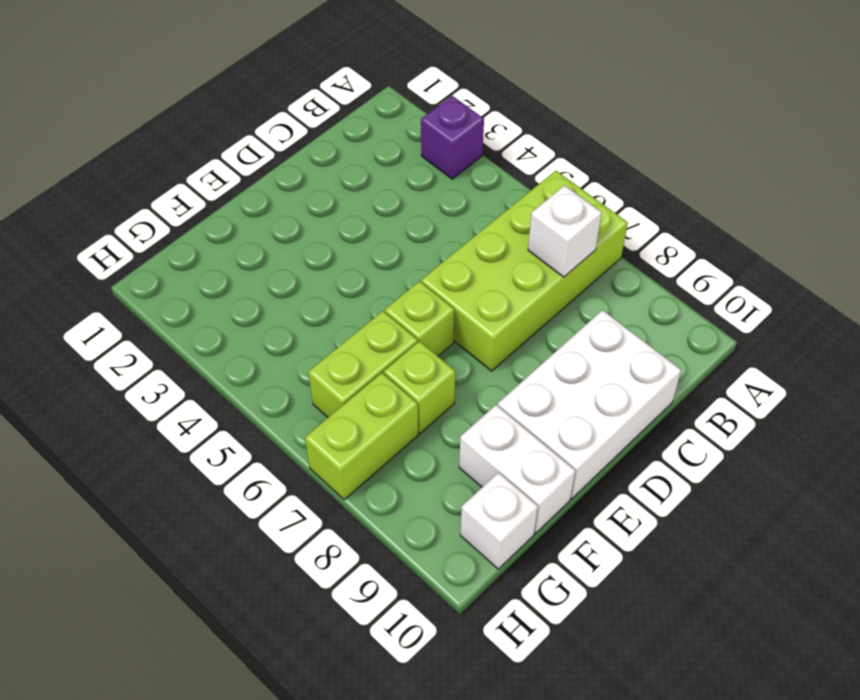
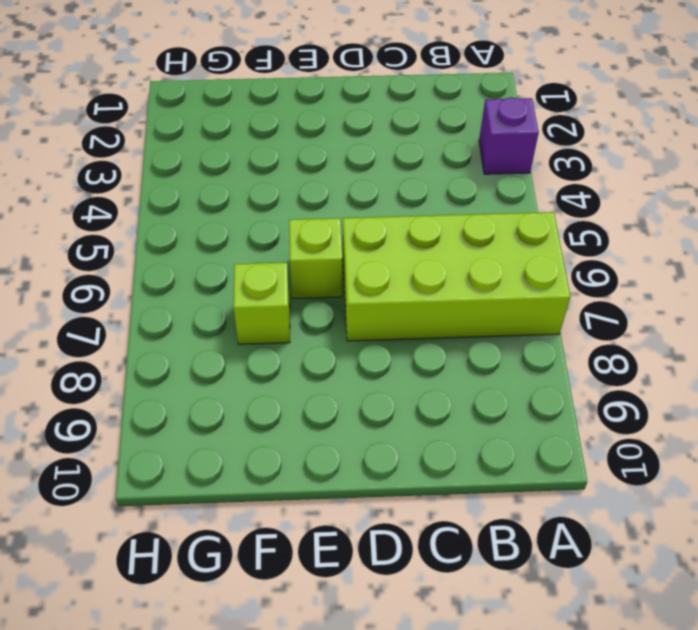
none -> white brick C9:E10 level 1
none -> lime brick F6:G6 level 1

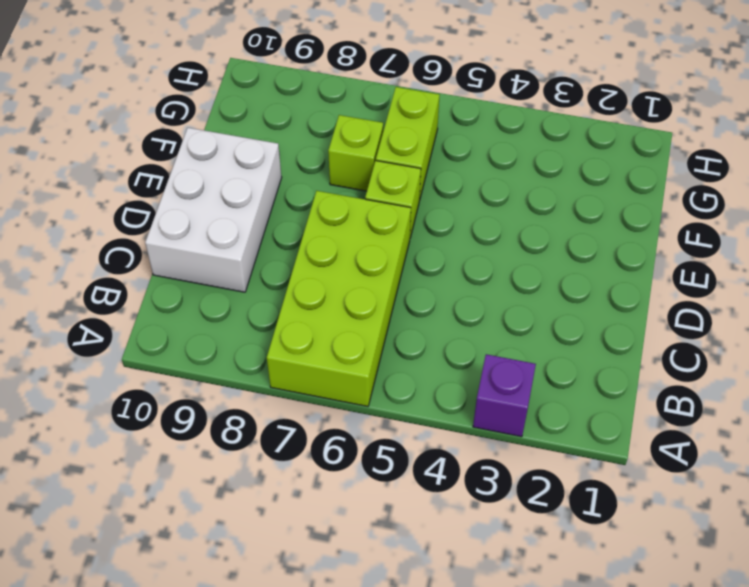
none -> white brick F9:F10 level 1
none -> lime brick G7:H7 level 1

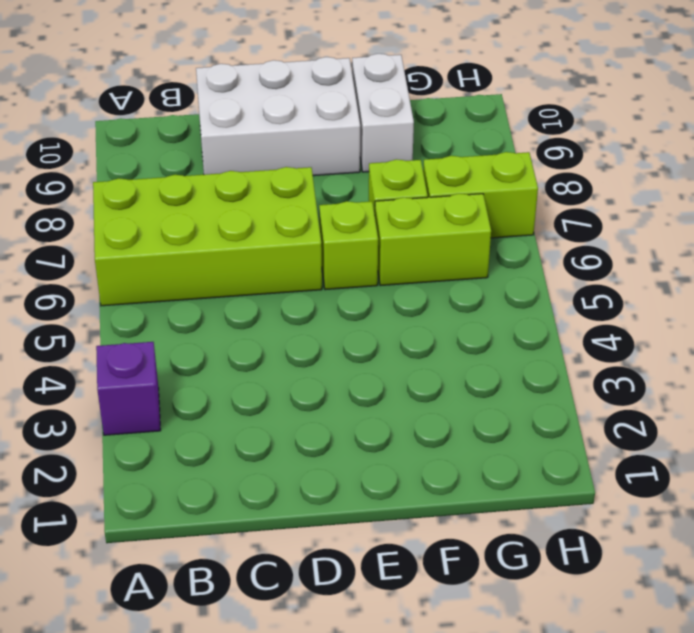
none -> white brick G10 level 1
none -> white brick B7 level 2

